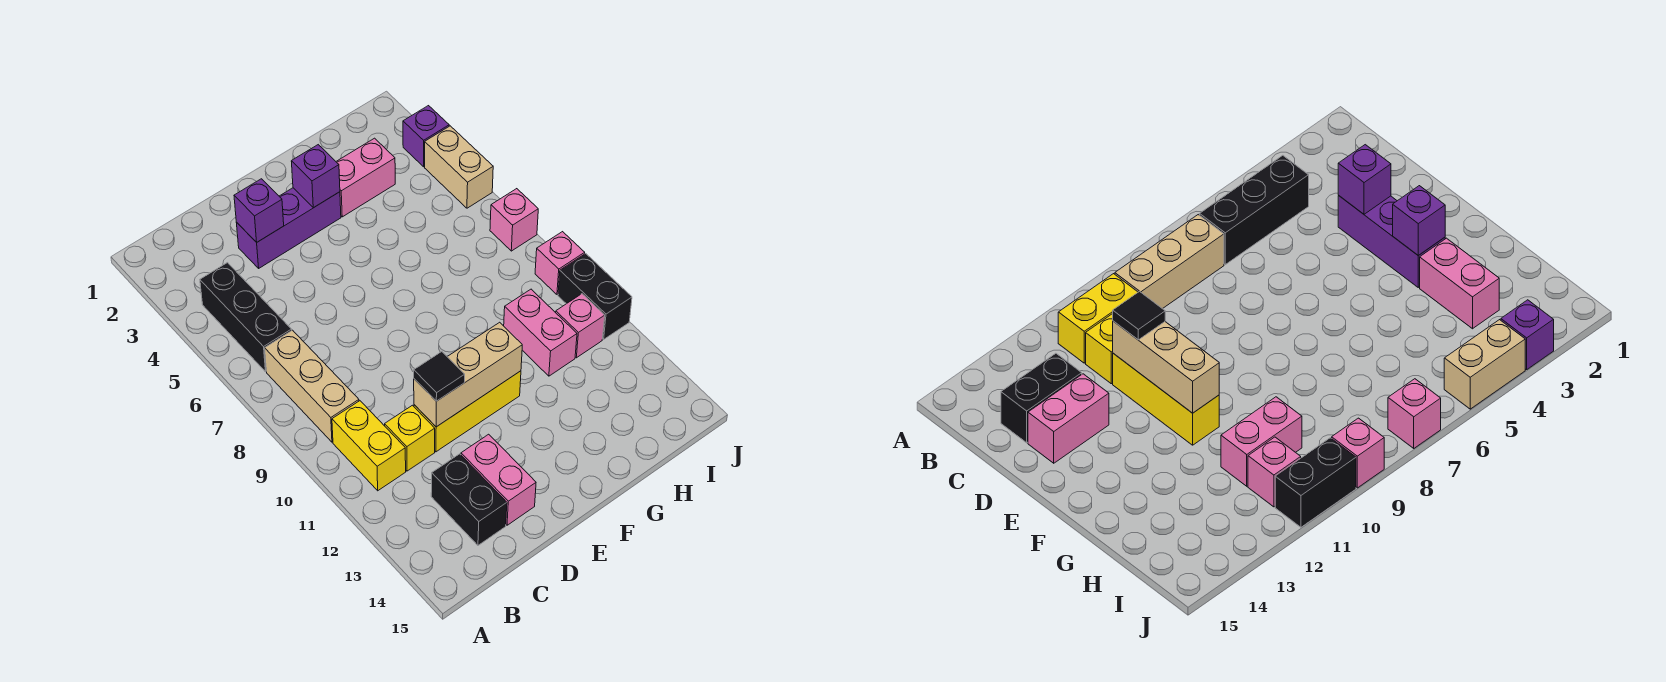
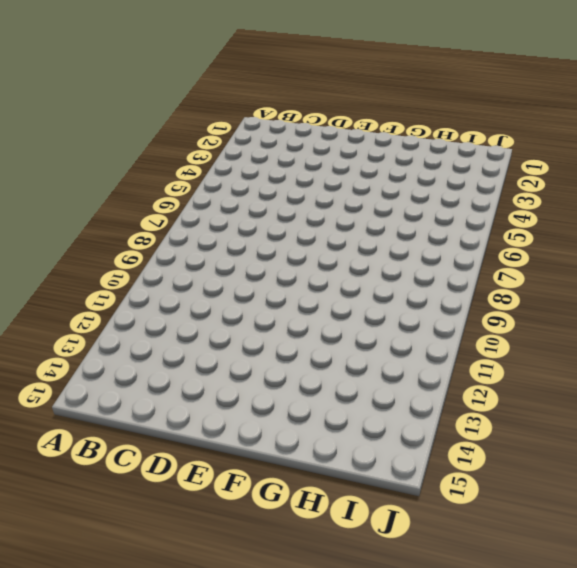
none -> black brick B4:B6 level 1
none -> tan brick B7:B9 level 1
none -> yellow brick B10:B11 level 1

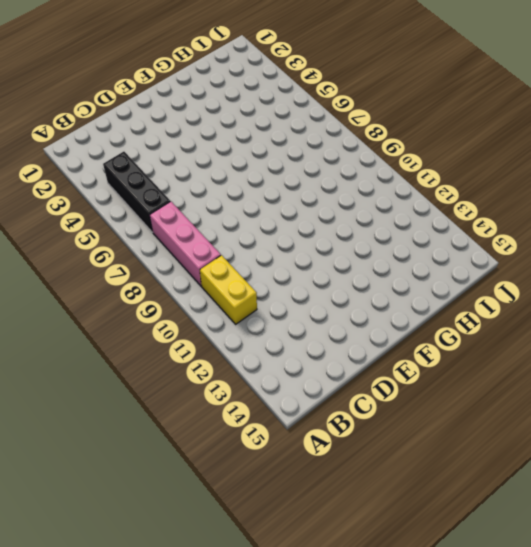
pink brick B7:B9 level 1 -> tan brick B7:B9 level 1
none -> yellow brick C11 level 1
none -> black brick C13:C14 level 1
none -> purple brick D3:F3 level 1

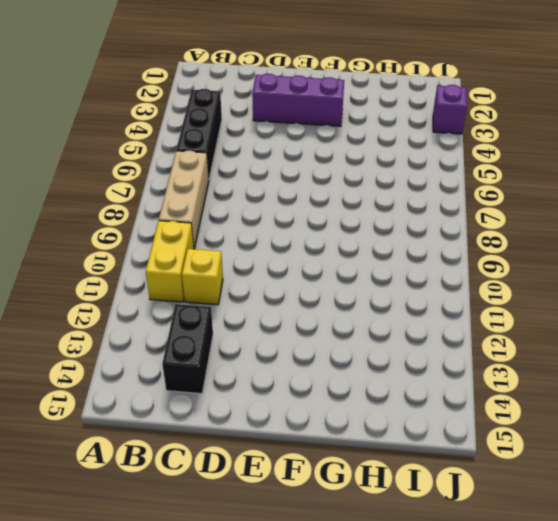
none -> yellow brick D11:F11 level 1
none -> pink brick D13:D14 level 1
none -> pink brick G3:H3 level 1

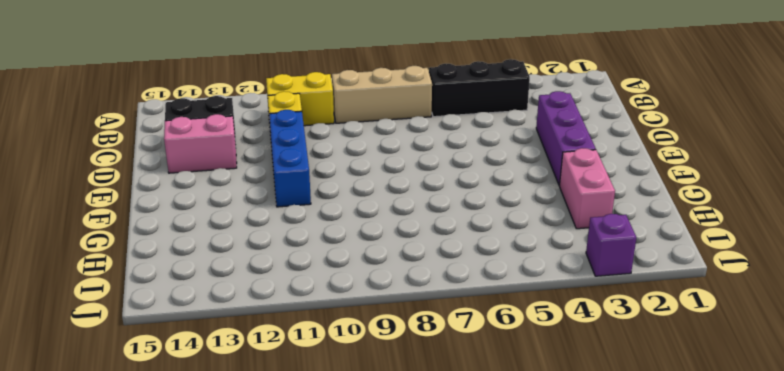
blue brick D11:F11 level 1 -> yellow brick D11:F11 level 1
none -> pink brick H10:H11 level 1
none -> pink brick I11 level 1
none -> tan brick J4:J5 level 1

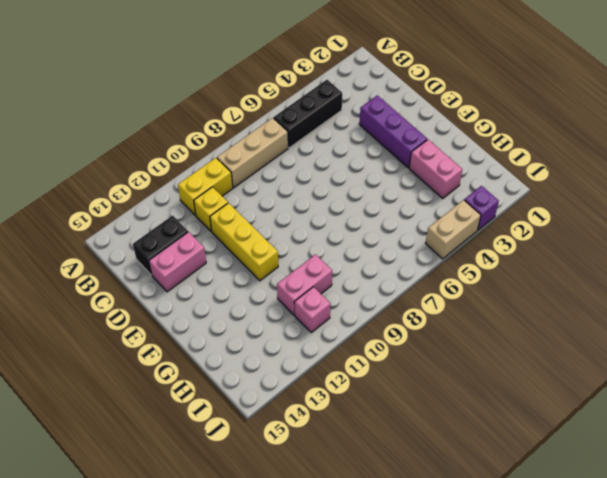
none -> pink brick J7 level 1
none -> pink brick J9 level 1
none -> black brick J10:J11 level 1

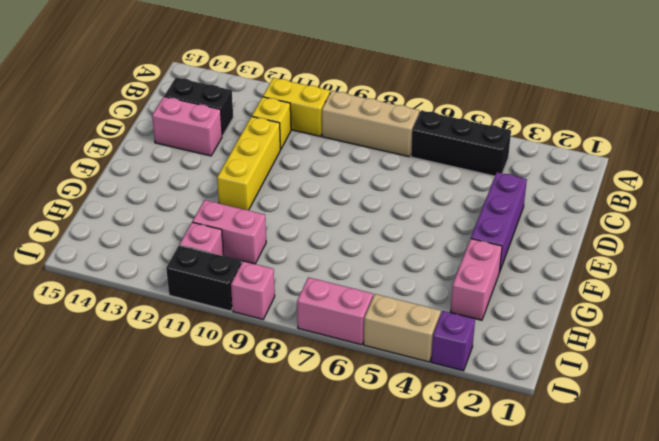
pink brick J6:J7 level 1 -> pink brick J7 level 1
none -> purple brick D3 level 2
none -> tan brick D11:F11 level 2
none -> purple brick F3 level 2

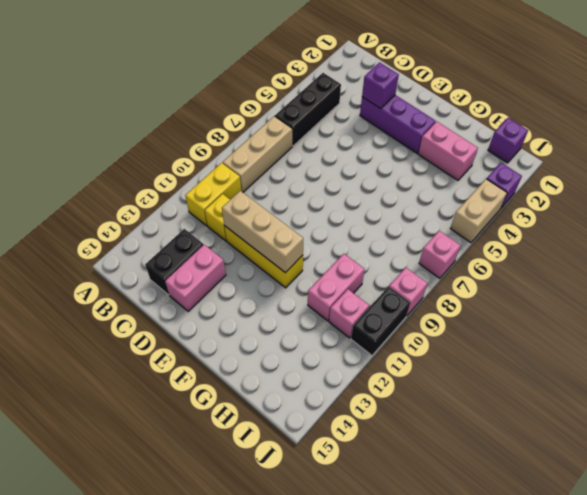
purple brick I1 level 1 -> purple brick F3 level 2
none -> black tile D11 level 3

